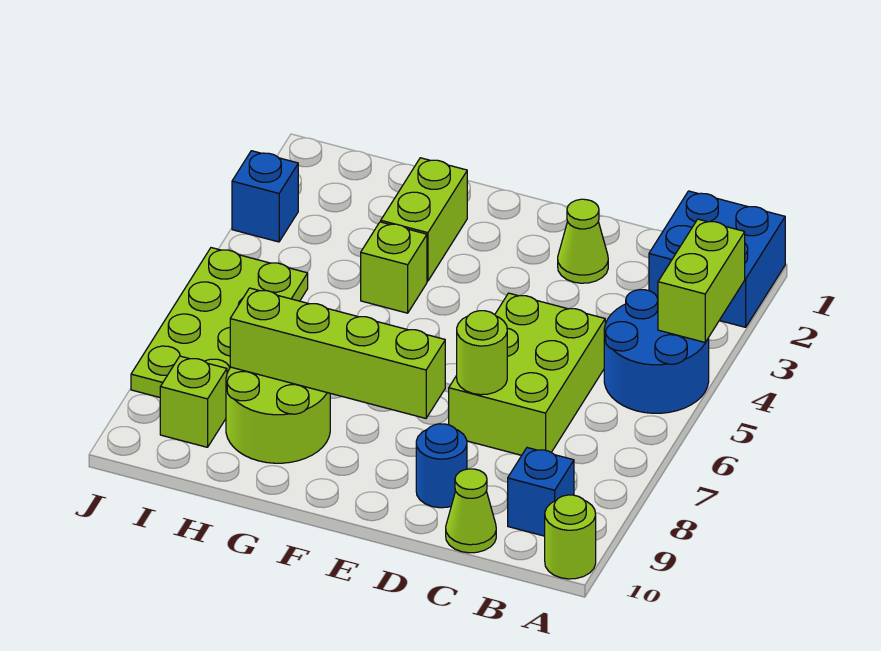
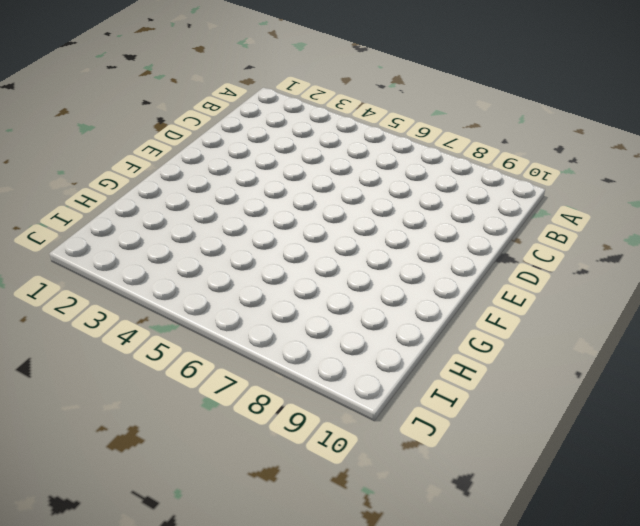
none -> blue brick A1:B2 level 1
none -> blue round brick A4:B5 level 1
none -> lime round brick A10 level 1

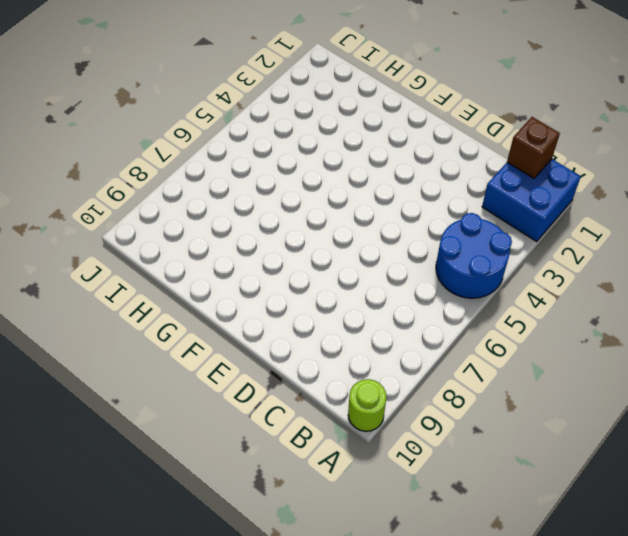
brown brick B1 level 2 -> none
none -> blue brick B9 level 1
none -> lime brick C5:D7 level 1
none -> lime cone C10 level 1

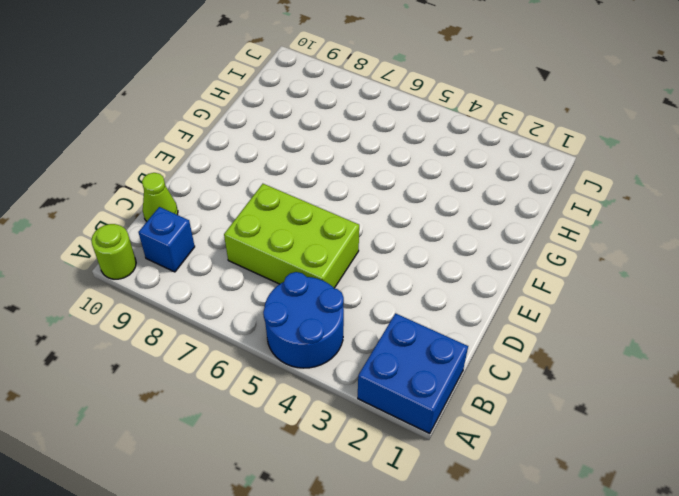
none -> lime cone D2 level 1
none -> blue round brick D9 level 1
none -> lime brick G2:G3 level 1

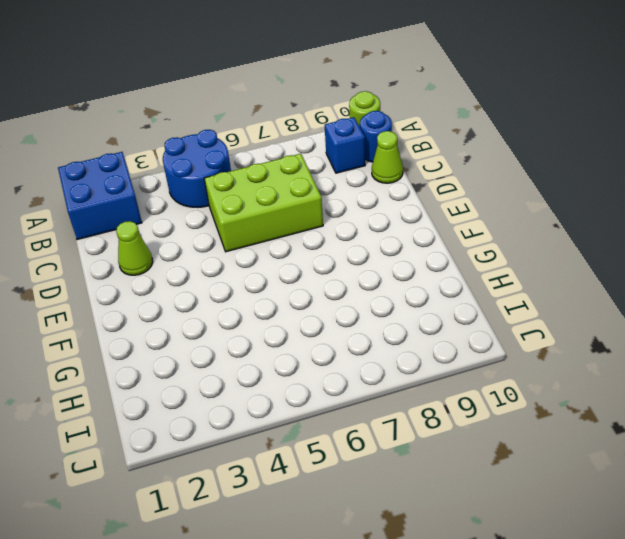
blue round brick B10 level 1 -> blue round brick D9 level 1
none -> lime brick G2:G3 level 1
none -> lime brick G4 level 1
none -> lime round brick G8:H9 level 1

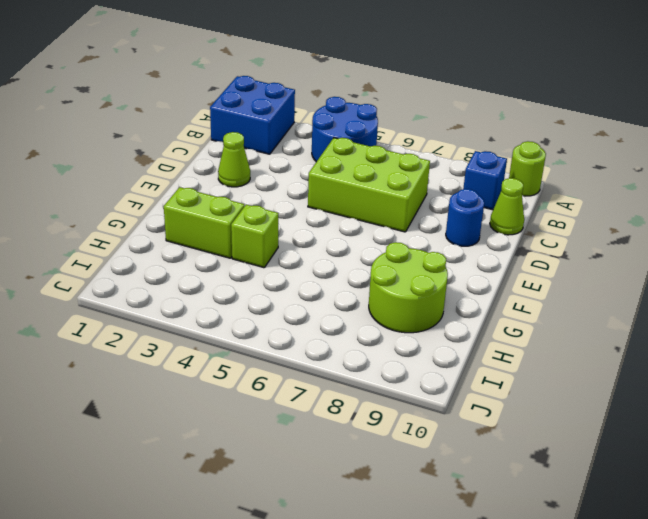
none -> lime plate I5:J8 level 1
none -> lime brick I9 level 1
none -> blue brick J3 level 1

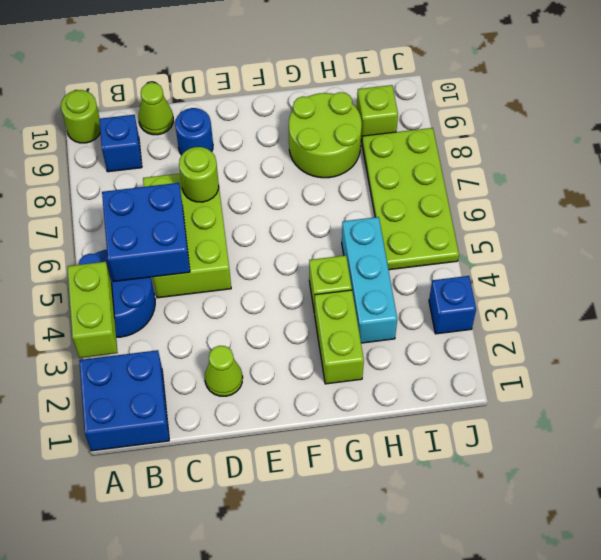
blue brick B5:C6 level 2 -> none
cyan brick H3:H5 level 1 -> none
none -> lime brick E8:H8 level 2

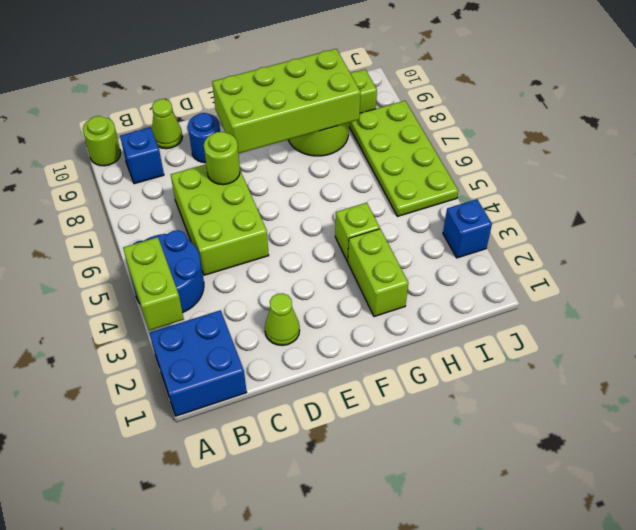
lime brick E8:H9 level 2 -> lime brick E8:H8 level 2

